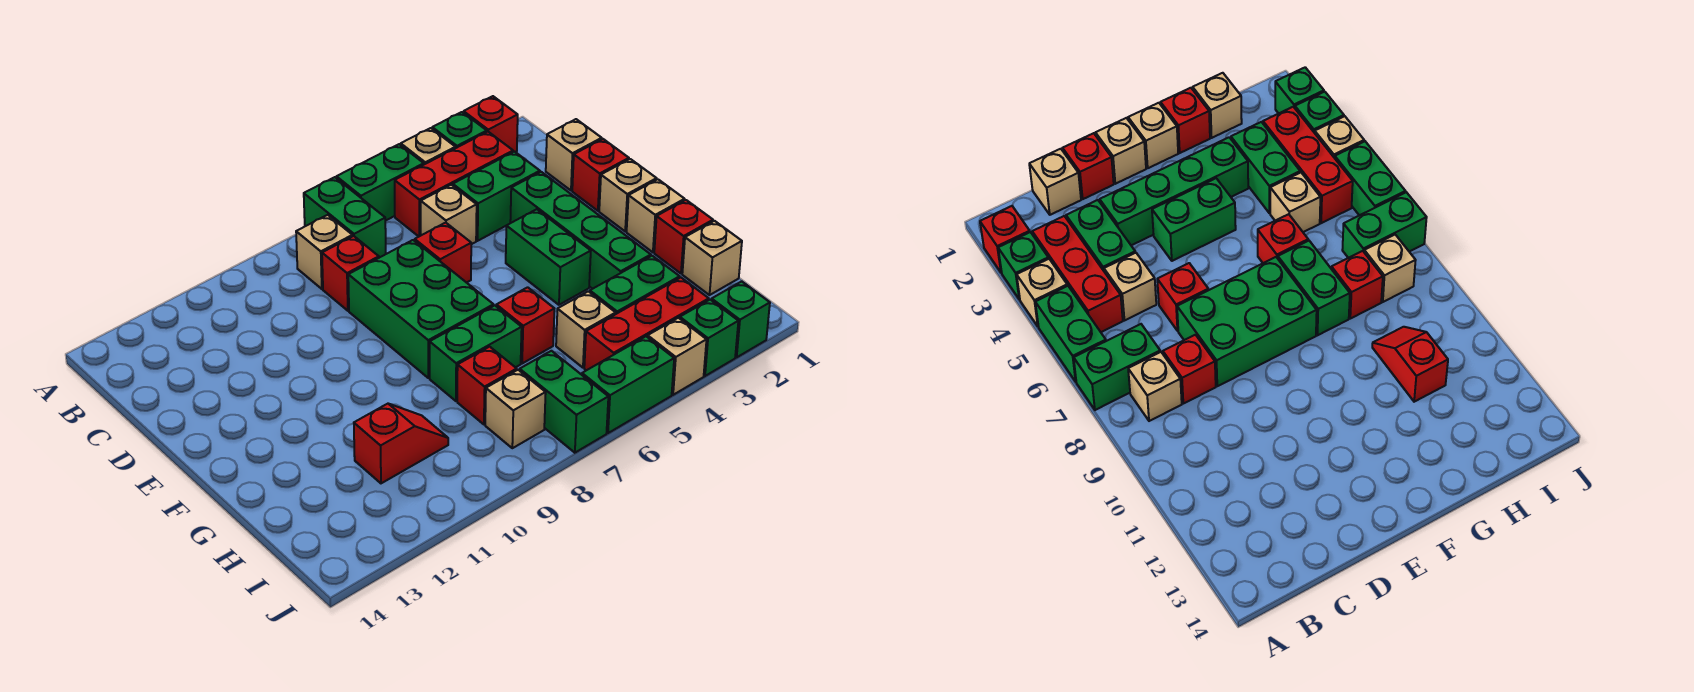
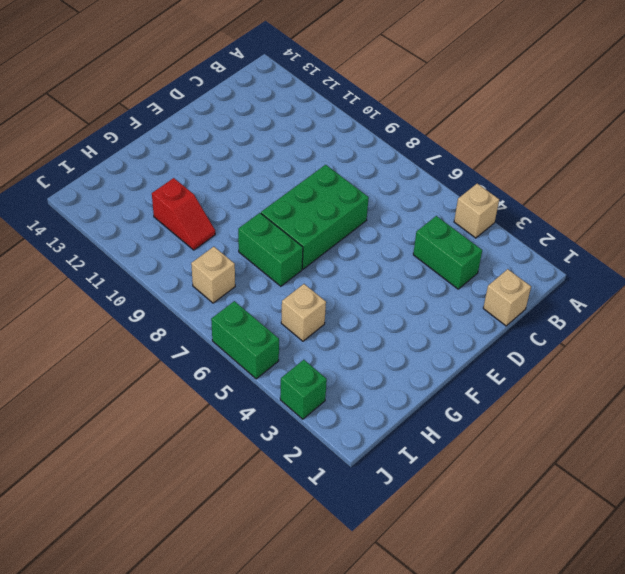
none -> red brick A2 level 1
none -> green brick A3 level 1
none -> green brick A5:A6 level 1
none -> green brick A7:B7 level 1

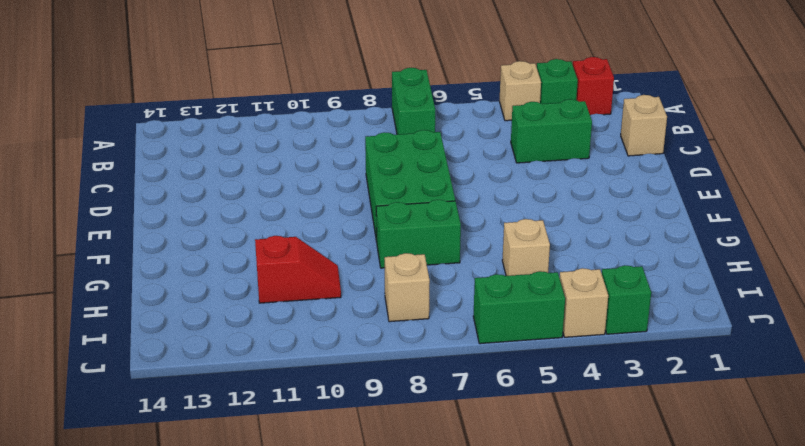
none -> green brick A5:A6 level 1
none -> red brick B3:B5 level 1
none -> tan brick B8 level 1
none -> tan brick C5 level 1

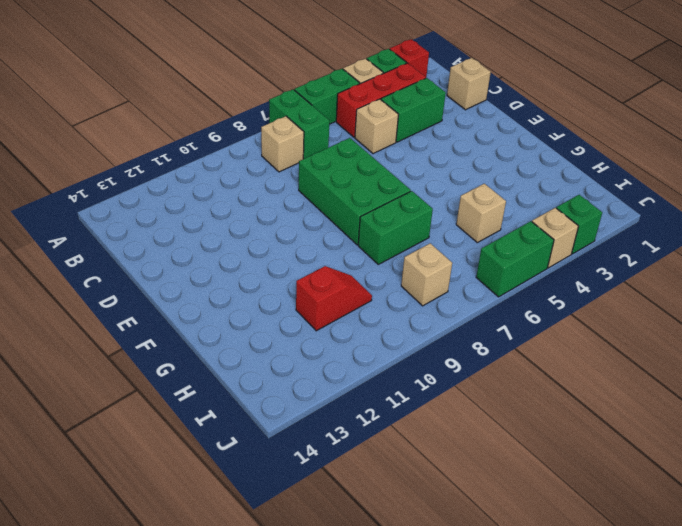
none -> red brick C8 level 1
none -> red brick D1 level 1
none -> green brick D3:G3 level 1
none -> red brick D6 level 1

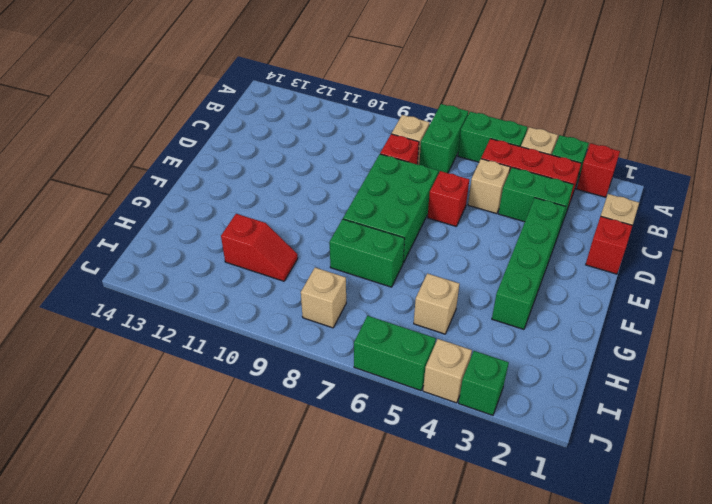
none -> tan brick E1 level 1
none -> green brick E4:F4 level 1
none -> tan brick F1 level 1
none -> red brick G1 level 1

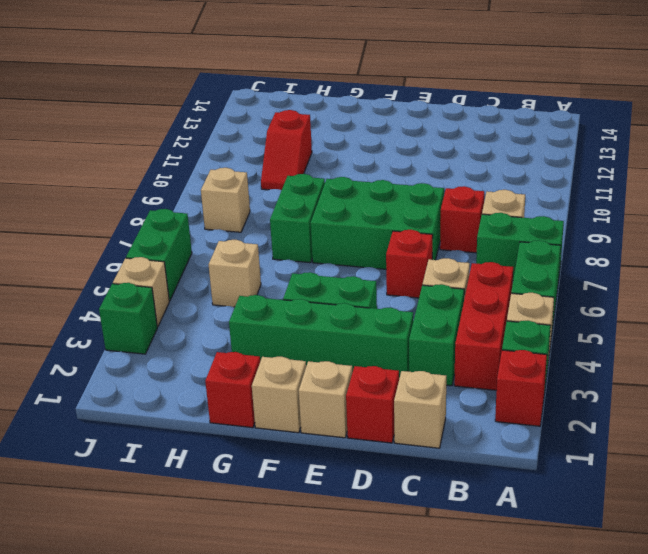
none -> red brick G6 level 1
none -> tan brick H1 level 1
none -> green brick H3:H4 level 1
none -> red brick H8 level 1

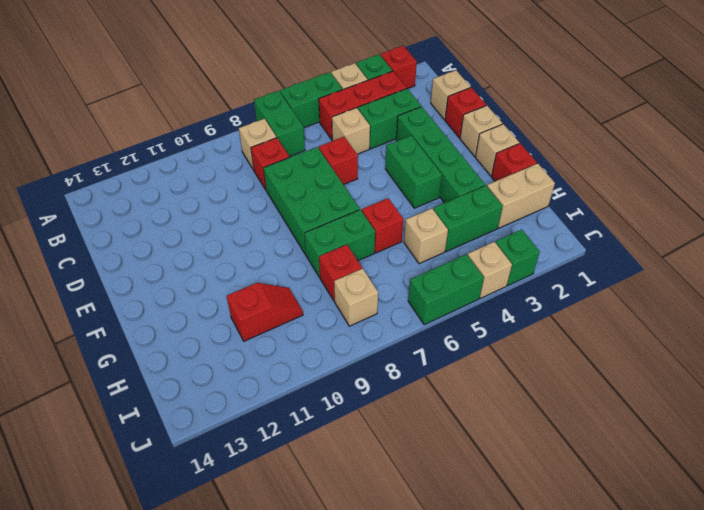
tan brick H1:H2 level 1 -> tan brick H1 level 1
none -> red brick I3:I5 level 1
none -> green brick I7:J7 level 1
none -> green brick J2 level 1

